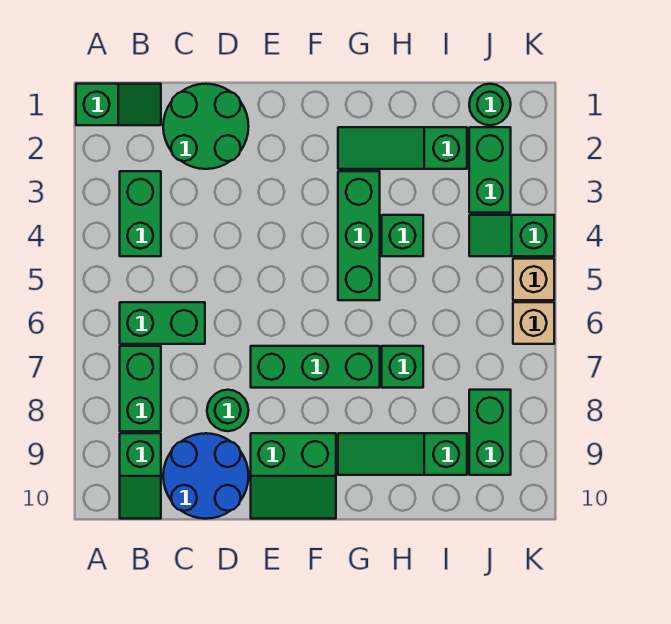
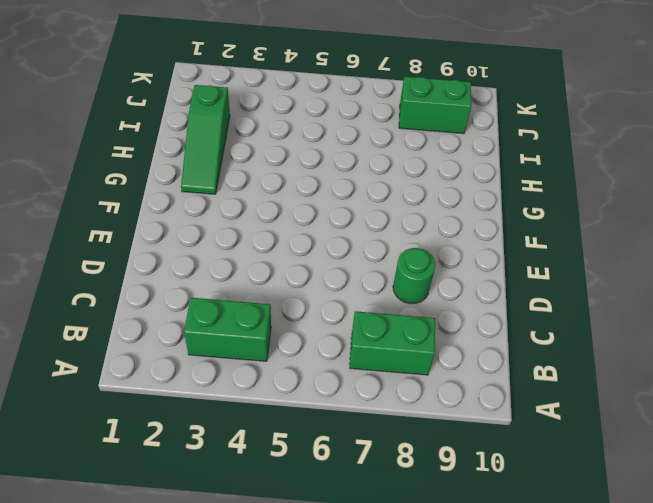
none -> green slope A1:B1 level 1 top A
none -> green brick B6:C6 level 1
none -> green slope B9:B10 level 1 top 9

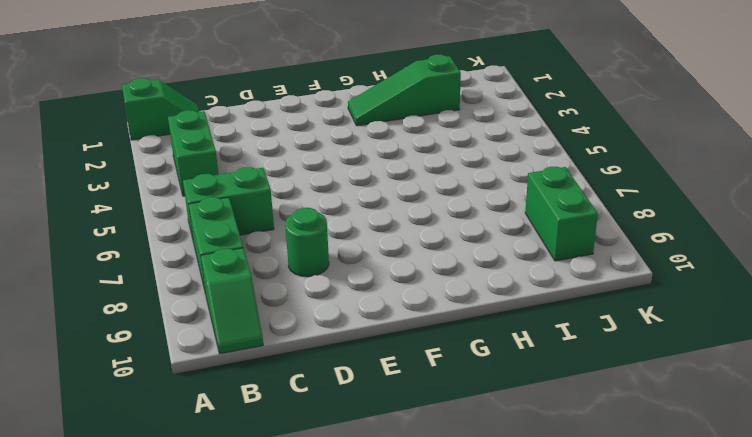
none -> green round brick C1:D2 level 1
none -> blue round brick C9:D10 level 1
none -> green brick E7:G7 level 1

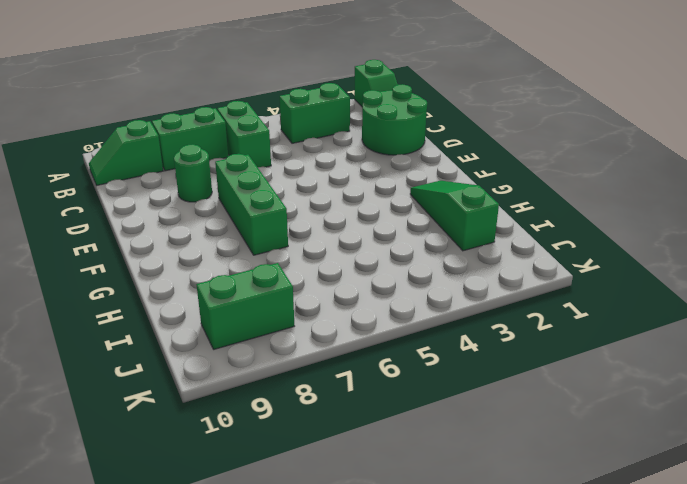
none -> blue round brick C9:D10 level 1
none -> green slope E9:F10 level 1 top 9
none -> green brick G3:G5 level 1

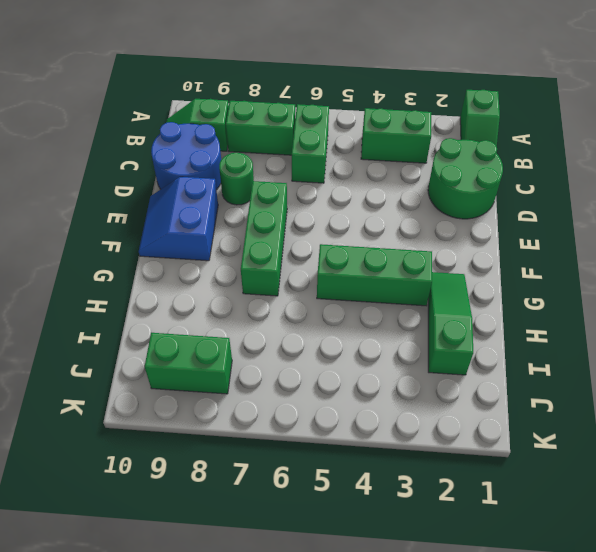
blue slope E9:F10 level 1 top 9 -> green slope E9:F10 level 1 top 9
none -> green slope G9:I9 level 1 top I
none -> green brick H4 level 1
none -> green brick H7 level 1

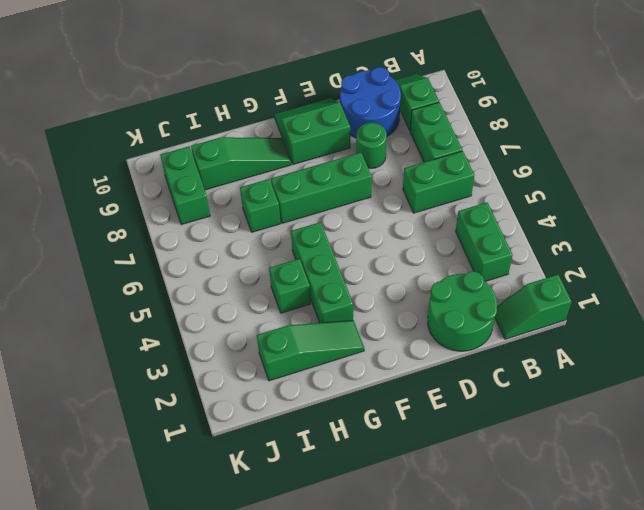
none -> green round brick J1 level 1
none -> green brick J2:J3 level 1
none -> green slope J4:K4 level 1 top K

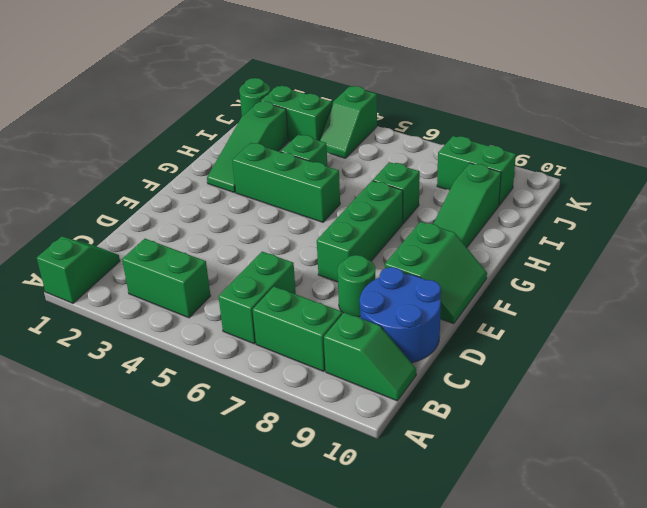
none -> green round brick C1:D2 level 1
none -> tan brick K5 level 1
none -> tan brick K6 level 1

